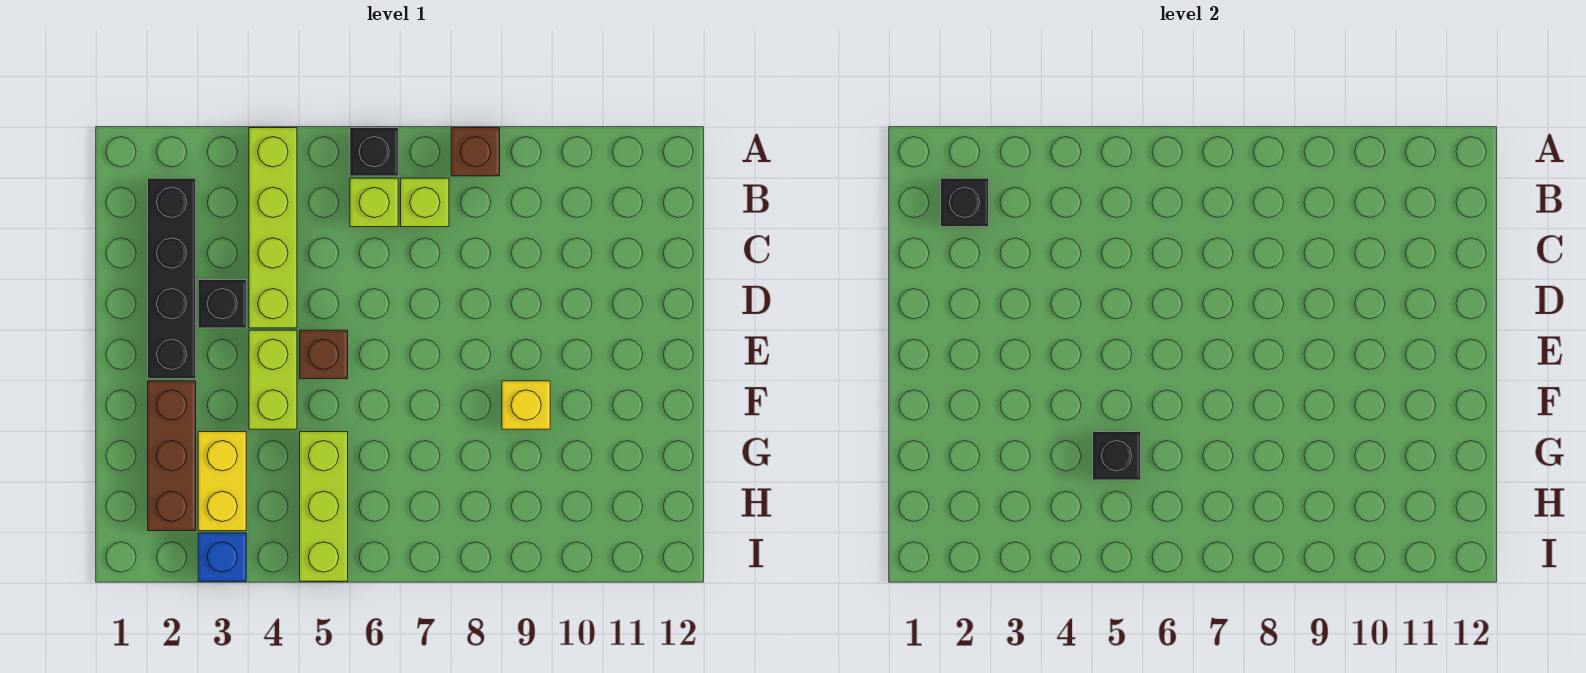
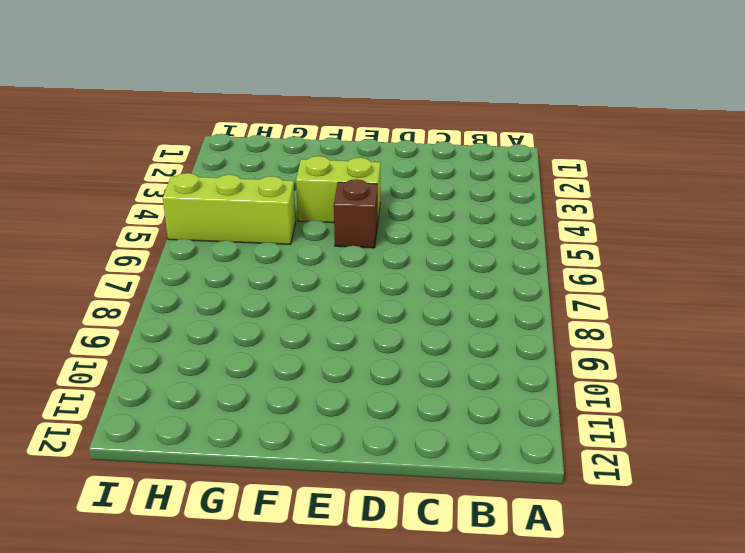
none -> lime brick A4:D4 level 1
none -> black brick A6 level 1
none -> brown brick A8 level 1

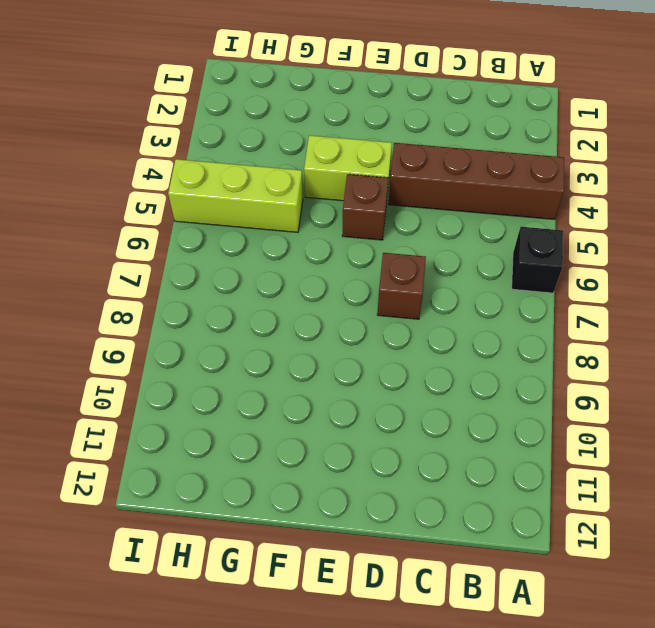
brown brick A4:D4 level 1 -> lime brick A4:D4 level 1
brown brick D7 level 1 -> brown brick A8 level 1
none -> black brick B2:E2 level 1
none -> lime brick B6 level 1
none -> lime brick B7 level 1

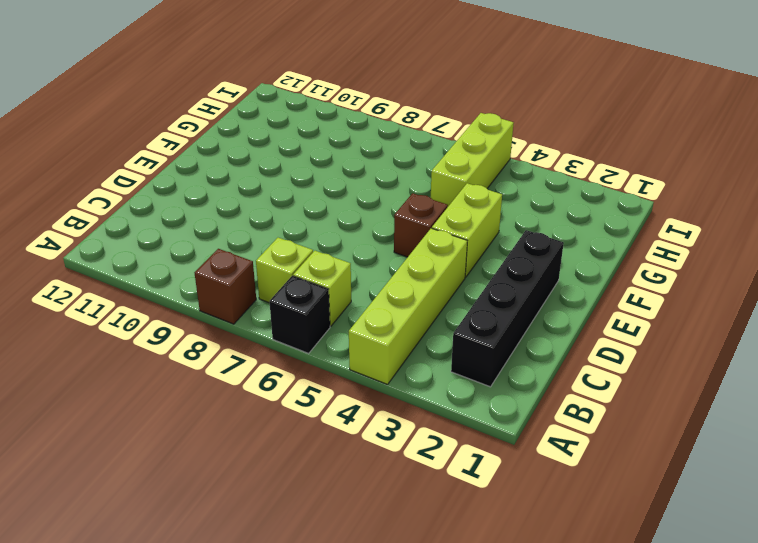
none -> black brick D3 level 1
none -> brown brick F2:H2 level 1
none -> yellow brick F9 level 1

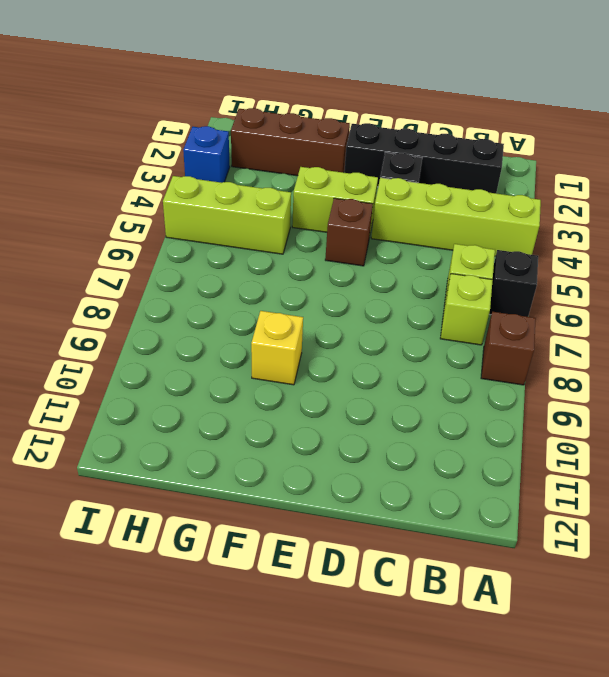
none -> yellow brick G3:H3 level 1
none -> black brick B2 level 2
none -> black brick G5 level 2

